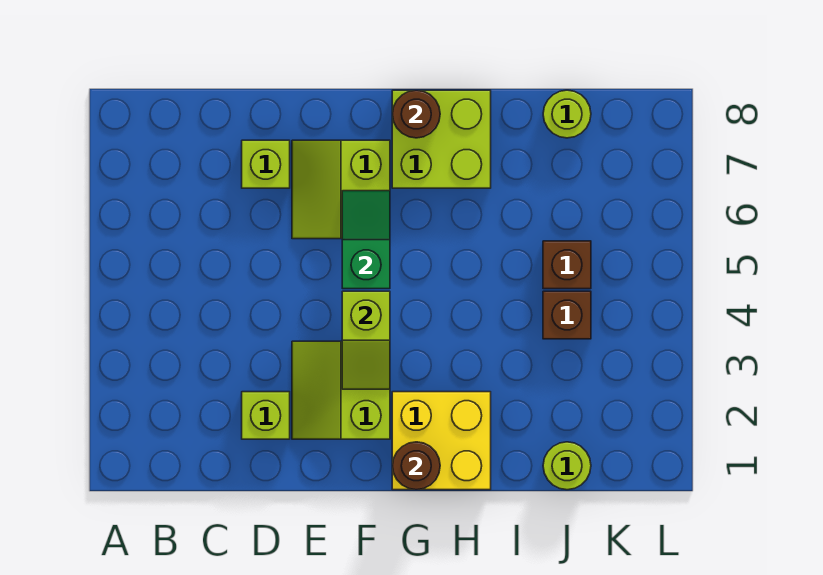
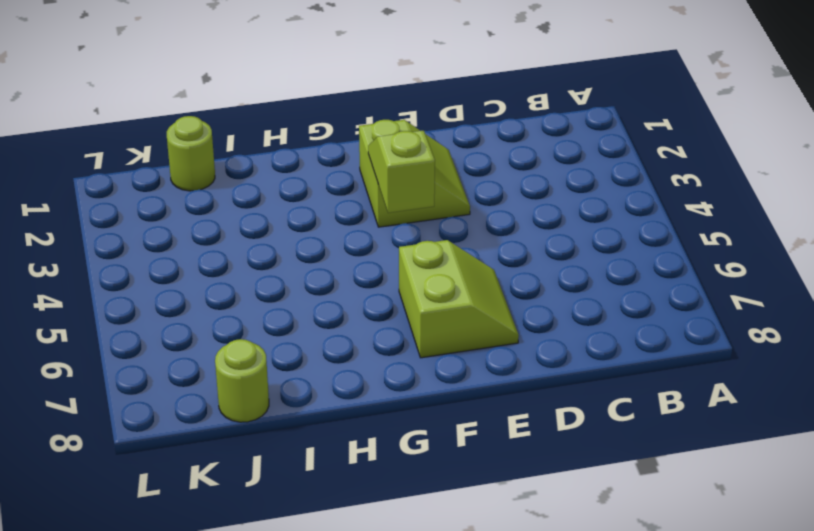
none -> lime brick D2 level 1
none -> lime brick D7 level 1
none -> yellow brick G1:H2 level 1

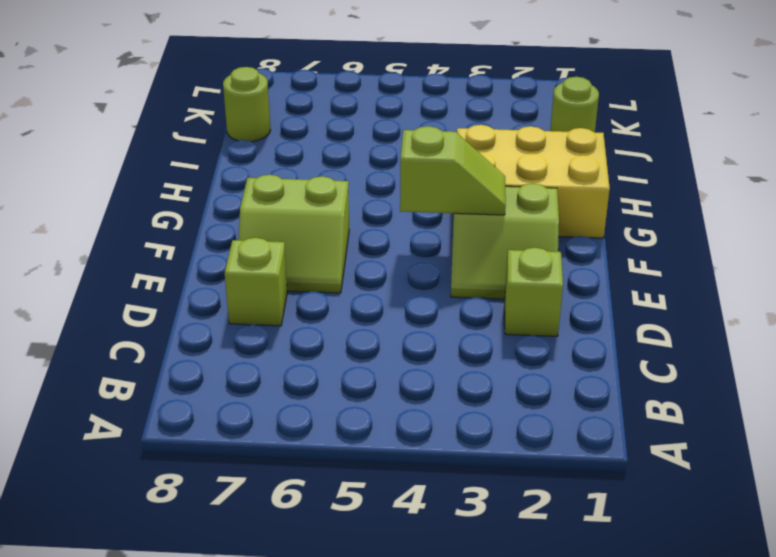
yellow brick G1:H3 level 1 -> yellow brick G1:H2 level 1
none -> lime brick G7:H8 level 1
none -> brown brick J4 level 1
none -> brown brick J5 level 1

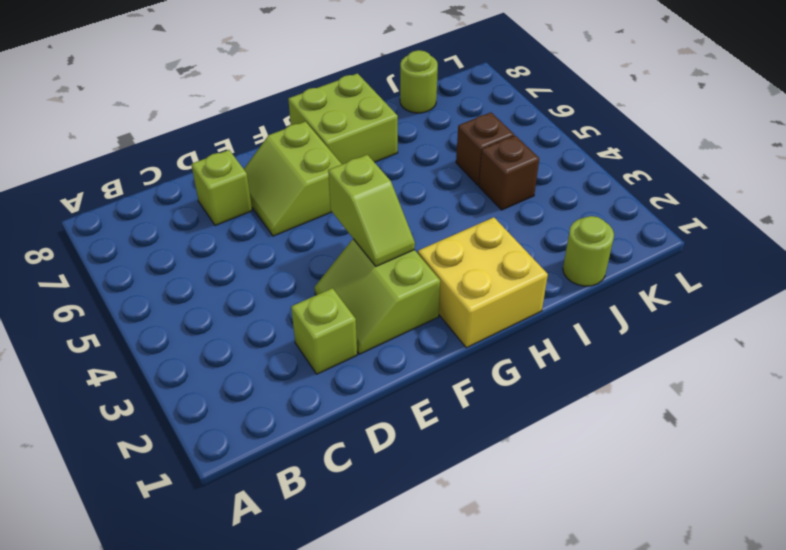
none -> green slope F5:F6 level 2 top 5
none -> brown round brick G1 level 2
none -> brown round brick G8 level 2

